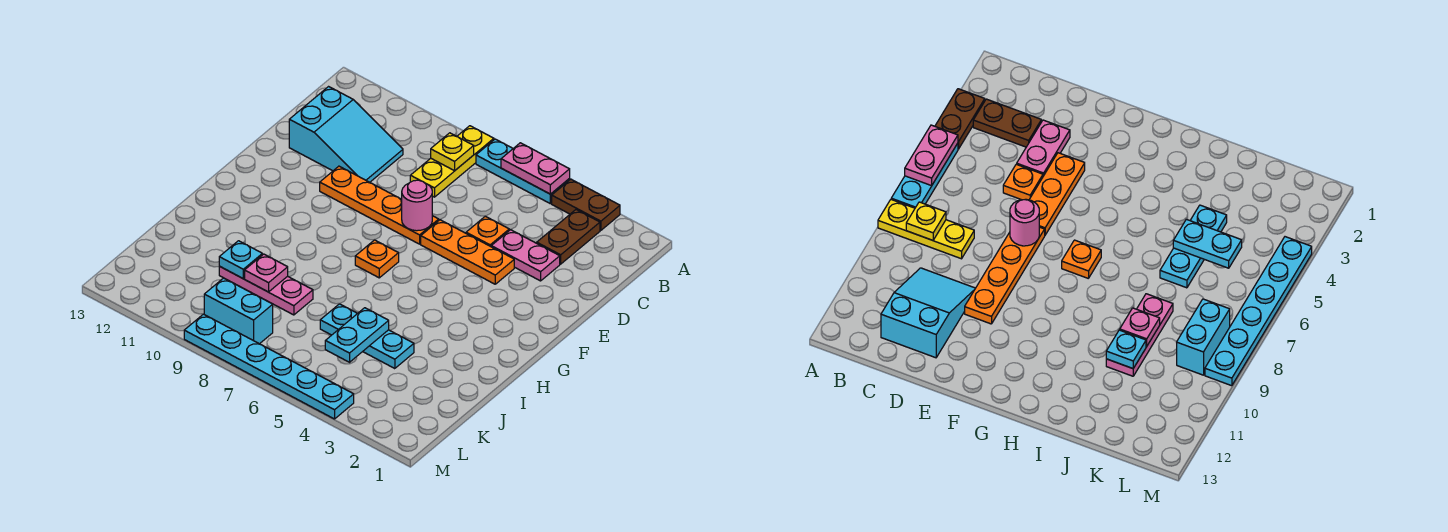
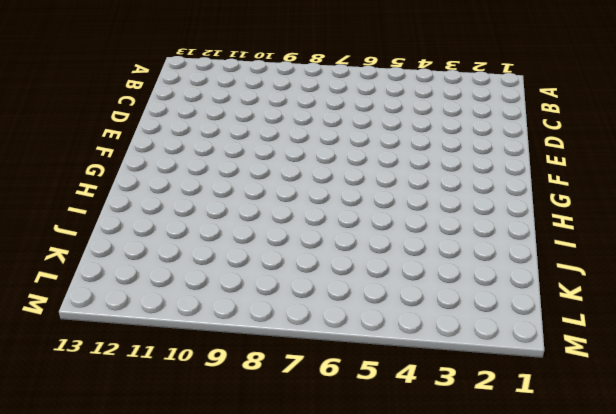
none -> brown plate A3:A4 level 1
none -> cyan plate A5:A7 level 1
none -> yellow plate A8:C8 level 1

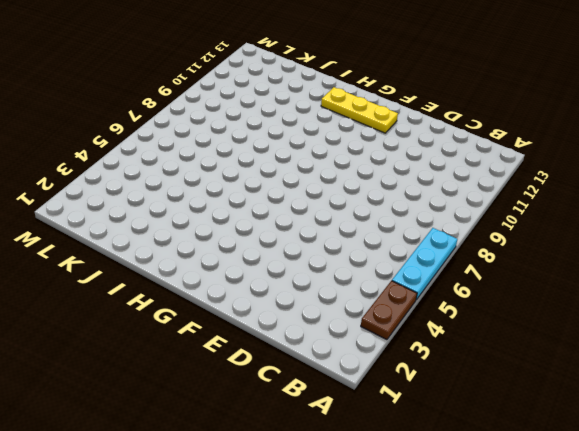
yellow plate F12:H12 level 1 -> yellow plate A8:C8 level 1
none -> brown plate B3:C3 level 1
none -> cyan slope C10:D12 level 1 top 12
none -> pink plate D3:D4 level 1

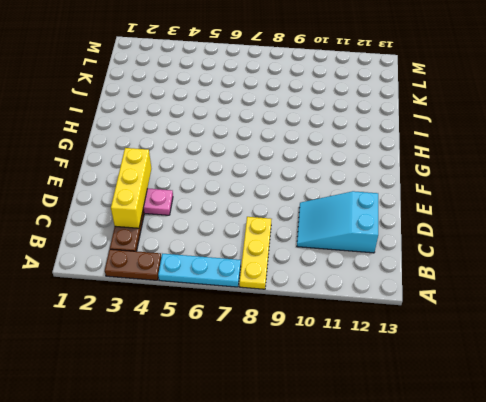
yellow brick C3:E3 level 2 -> none
none -> orange plate D5 level 1
none -> orange plate E4:E6 level 1
none -> orange plate E7:E10 level 1

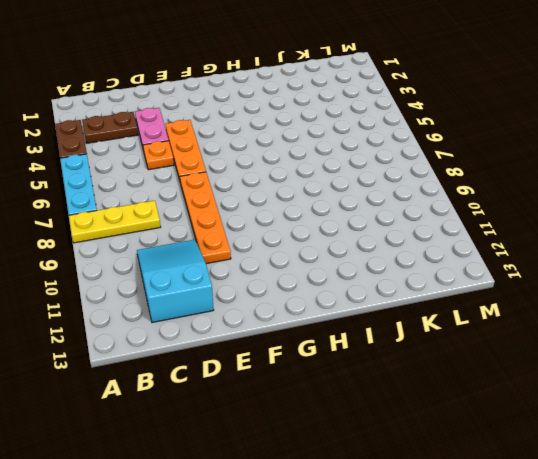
none -> orange plate G7 level 1
none -> cyan plate J4:J6 level 1
none -> pink plate J8:J10 level 1

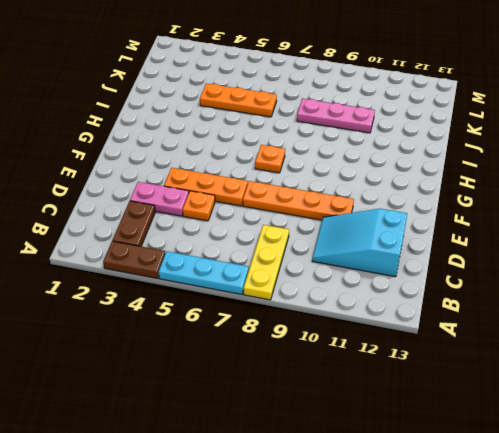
orange plate J4:J6 level 1 -> cyan plate J4:J6 level 1
none -> cyan brick L8:L9 level 1
none -> cyan plate M4:M9 level 1
none -> pink plate A5:A6 level 2

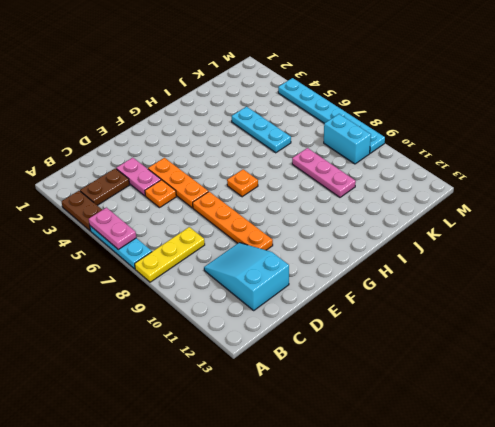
none -> yellow plate B8 level 2
none -> pink round brick E7 level 2
none -> cyan plate J5:K5 level 2

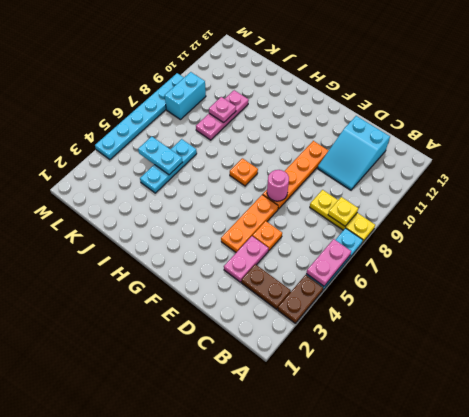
none -> cyan plate J10 level 2

